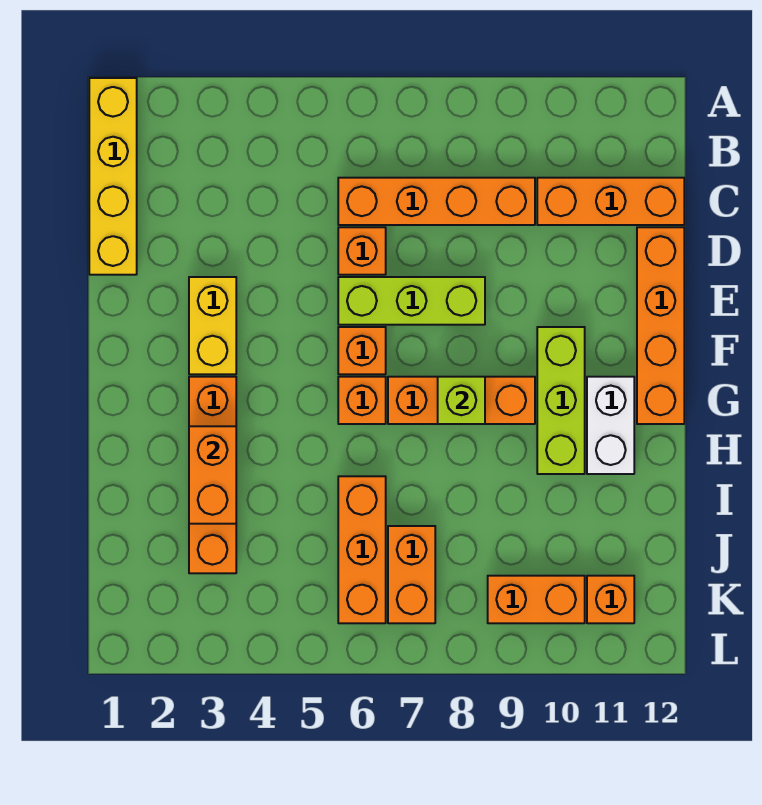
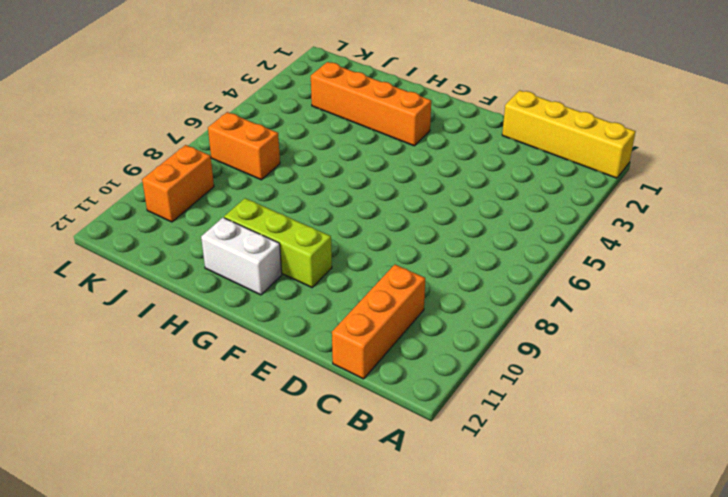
none -> orange brick C6:C9 level 1
none -> orange brick D6 level 1
none -> orange brick D12:G12 level 1

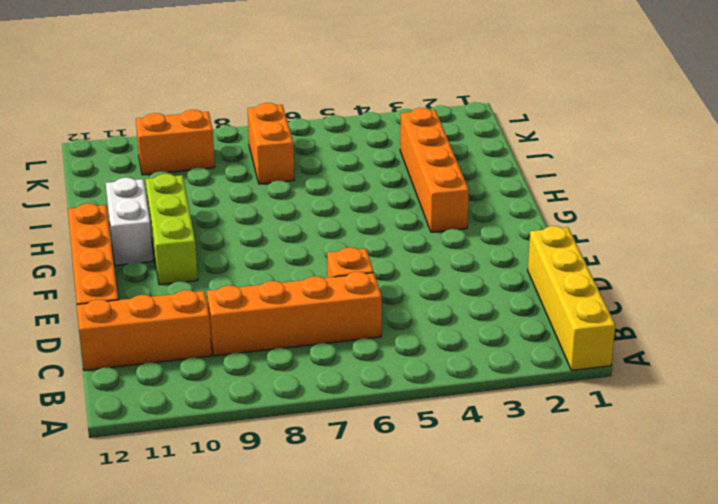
none -> yellow brick E3:F3 level 1
none -> lime brick E6:E8 level 1
none -> orange brick F6 level 1

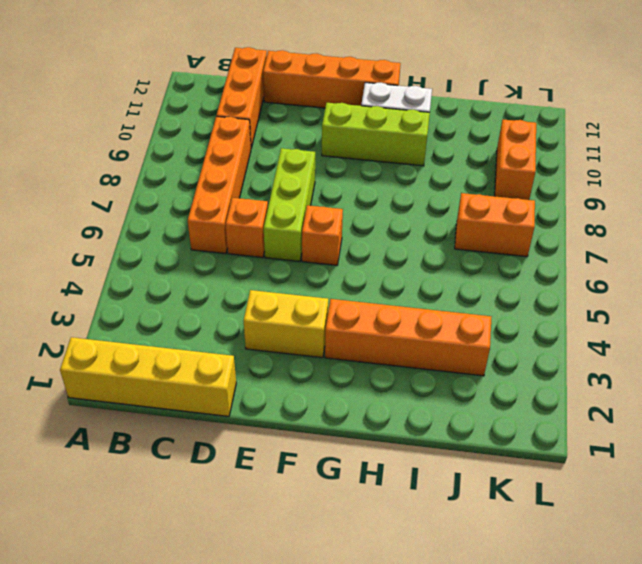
none -> orange brick G6 level 1
none -> orange brick G7:G9 level 1
none -> orange brick I6:K6 level 1

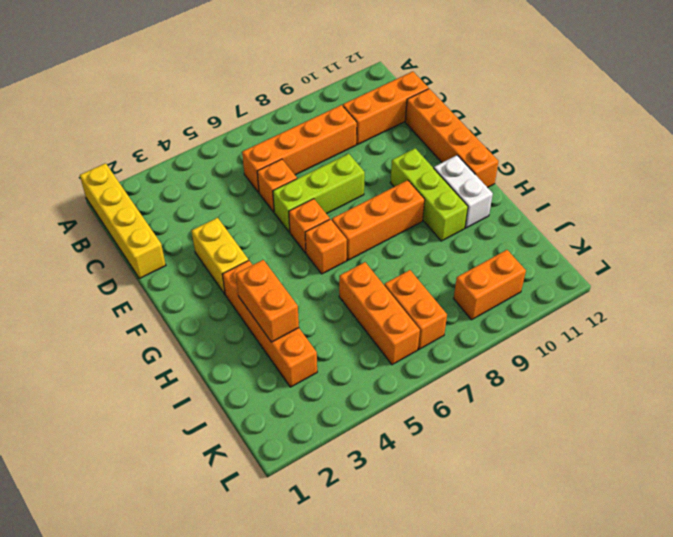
none -> orange brick K11 level 1
none -> lime brick G8 level 2

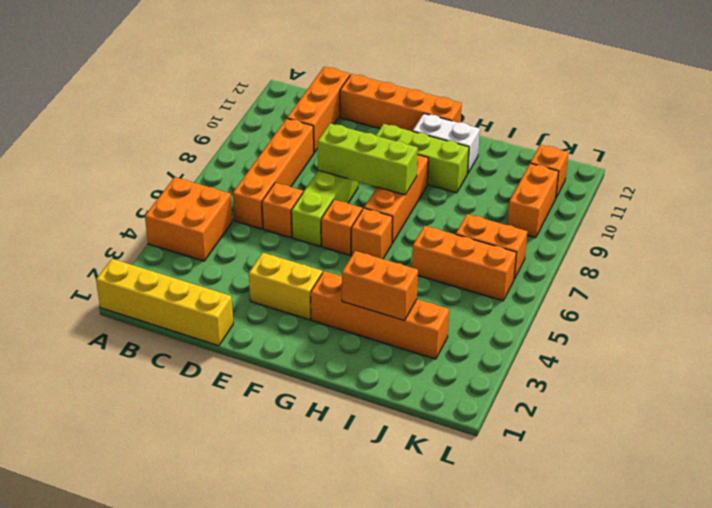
orange brick A4:B5 level 1 -> none
lime brick E8:G8 level 2 -> lime brick G8 level 2

